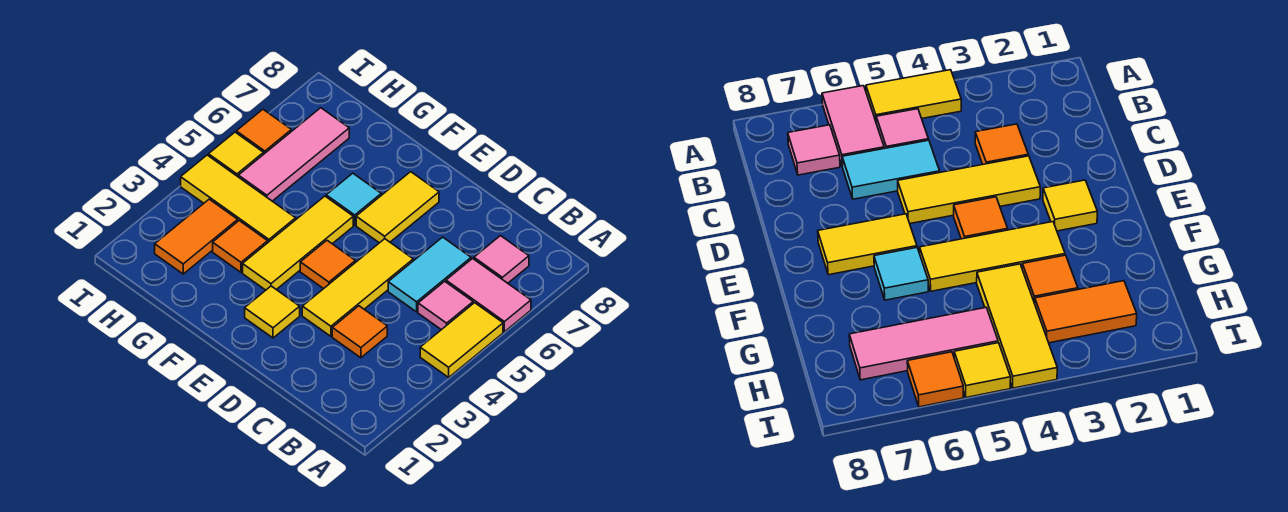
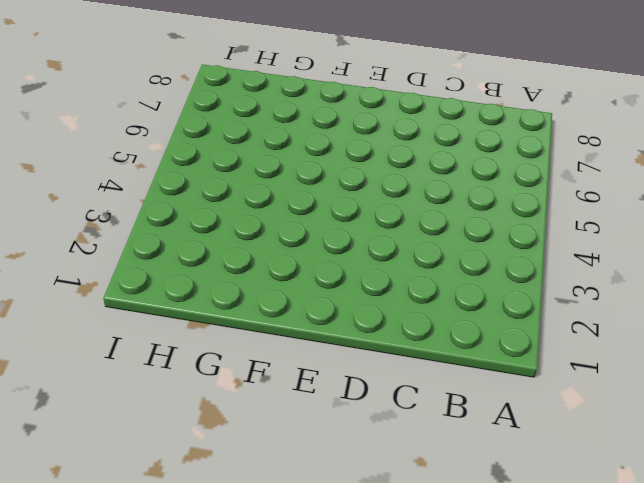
none -> yellow tile A4:A5 level 1
none -> pink tile A6:B6 level 1
none -> pink tile B5 level 1

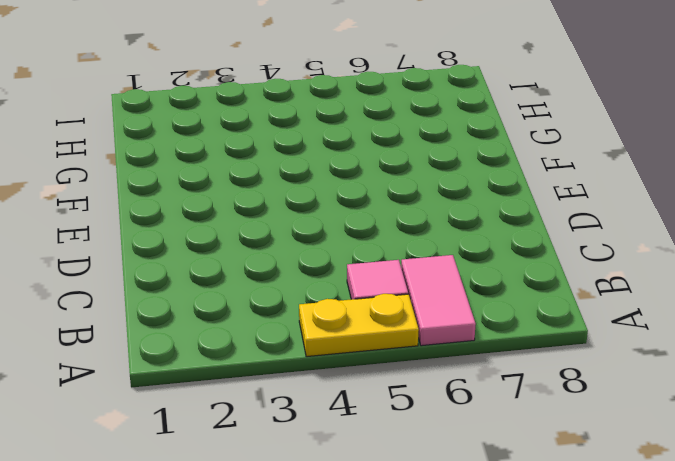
yellow plate A4:A5 level 1 -> yellow tile A4:A5 level 1
none -> pink tile B7 level 1
none -> orange tile C3 level 1
none -> cyan tile C5:C6 level 1

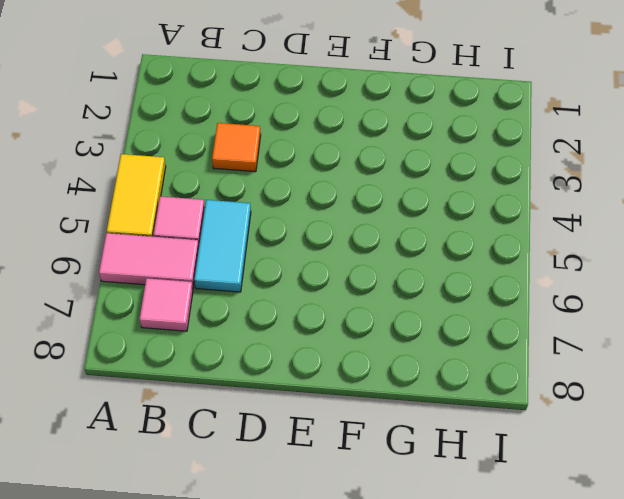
none -> yellow tile D3:D5 level 1
none -> yellow tile E2 level 1
none -> orange tile E4 level 1

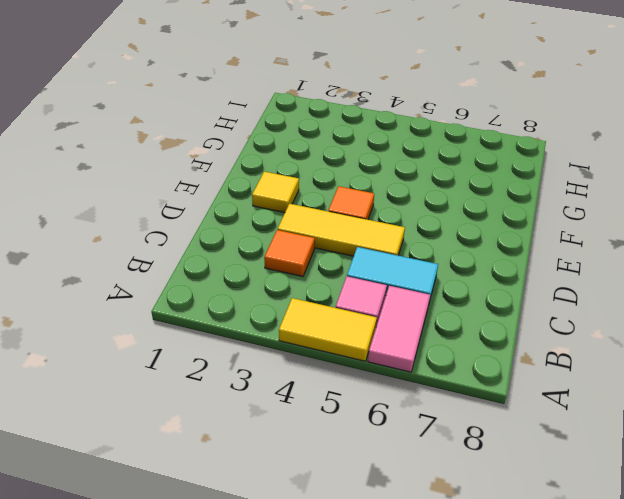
none -> pink tile B7 level 1
none -> yellow tile E6:E7 level 1
none -> yellow tile F3:F5 level 1

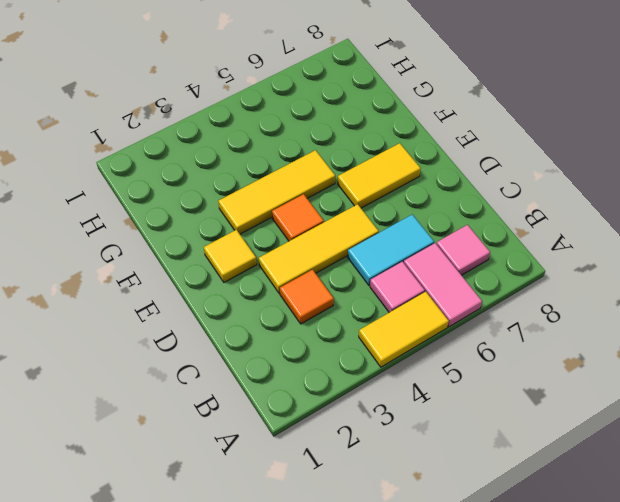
none -> cyan tile F6 level 1
none -> orange tile G3 level 1
none -> yellow tile G4:I4 level 1

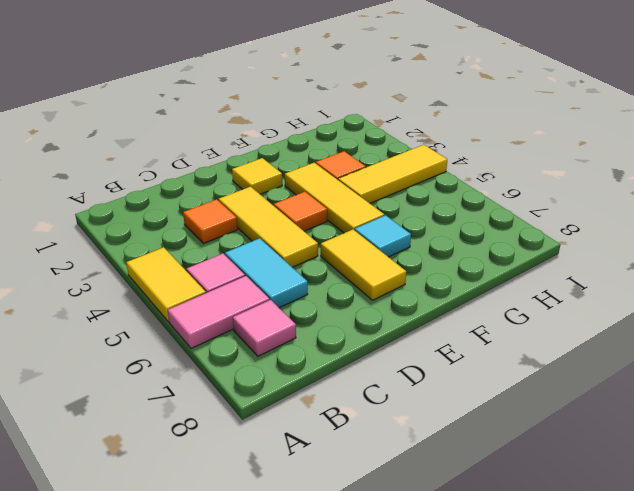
none -> orange tile H2:H3 level 1
none -> pink tile H5:H7 level 1
none -> yellow tile I5 level 1

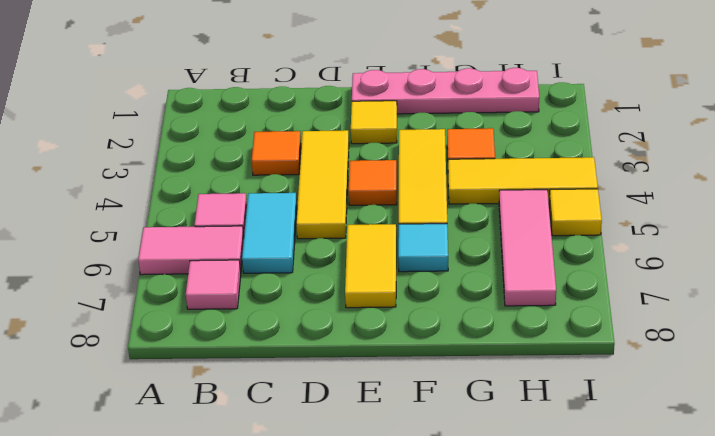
pink plate E1:H1 level 1 -> none
none -> yellow tile A4:A5 level 1
none -> orange tile H2:H3 level 1
none -> orange tile I6 level 1

